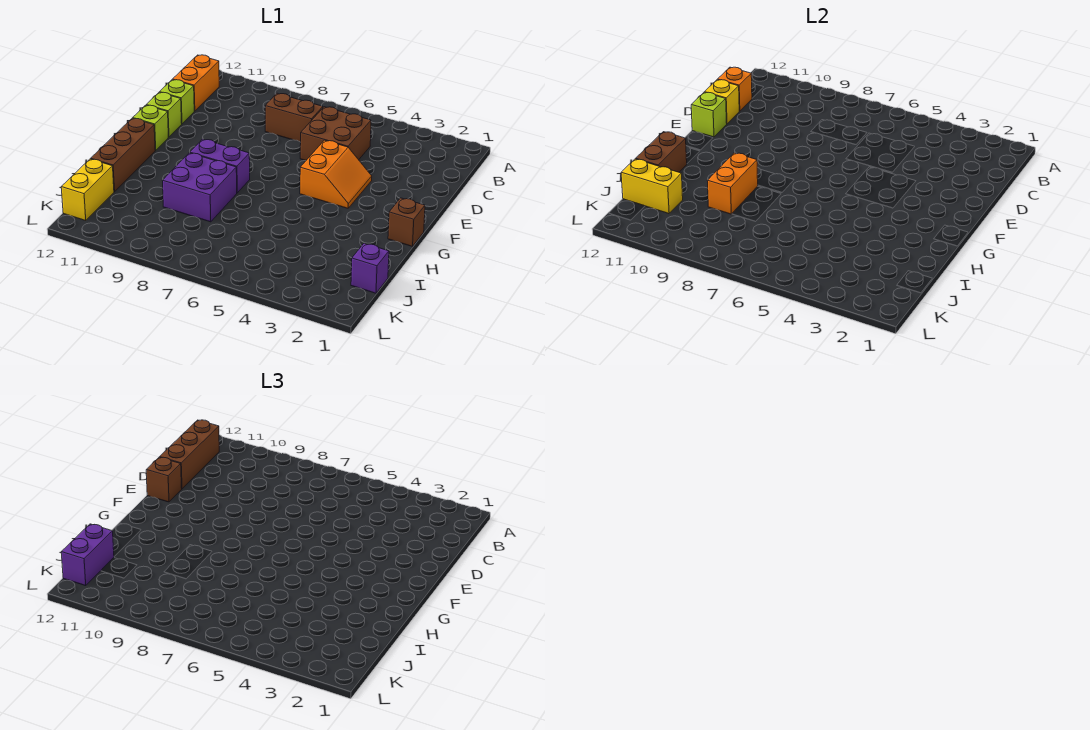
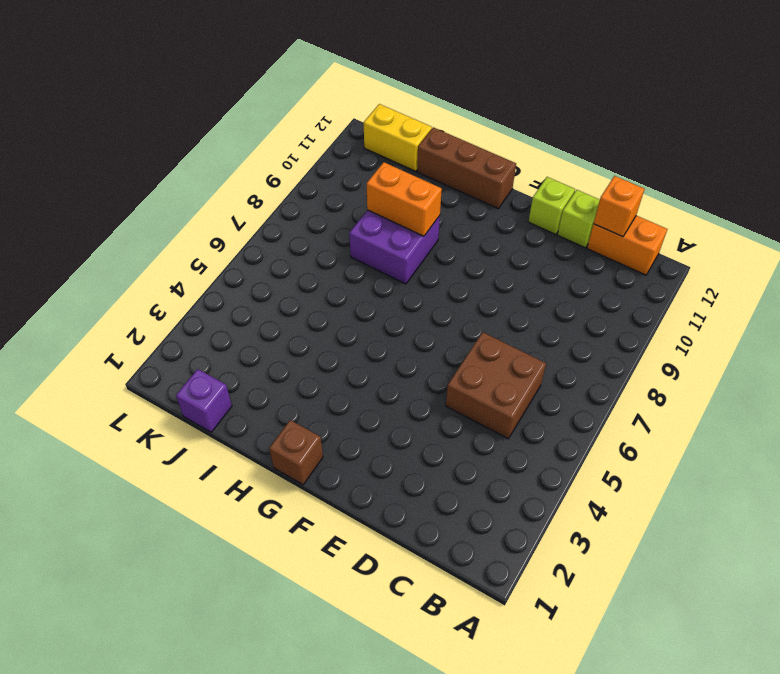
none -> brown brick C7:C8 level 1
none -> orange slope E4:F5 level 1 top 5
none -> lime brick F12 level 1

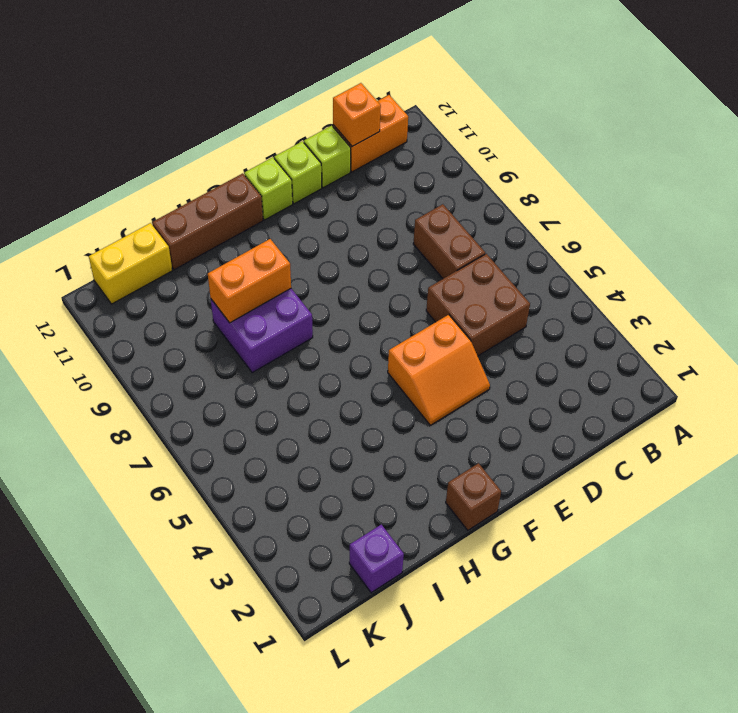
none -> purple brick G8:G9 level 1
none -> yellow brick D12 level 2
none -> lime brick E12 level 2

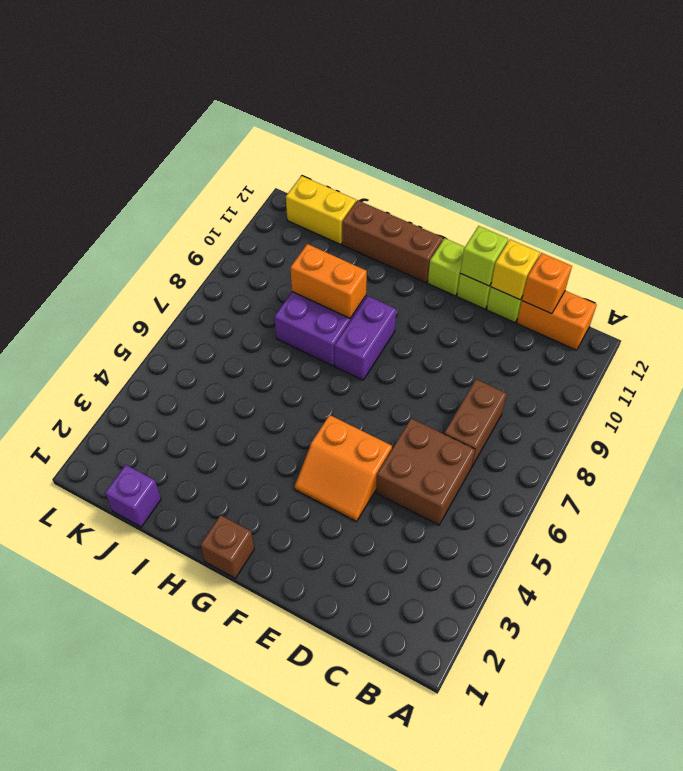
none -> brown brick H12:I12 level 2
none -> yellow brick J11:J12 level 2
none -> brown brick B12:D12 level 3

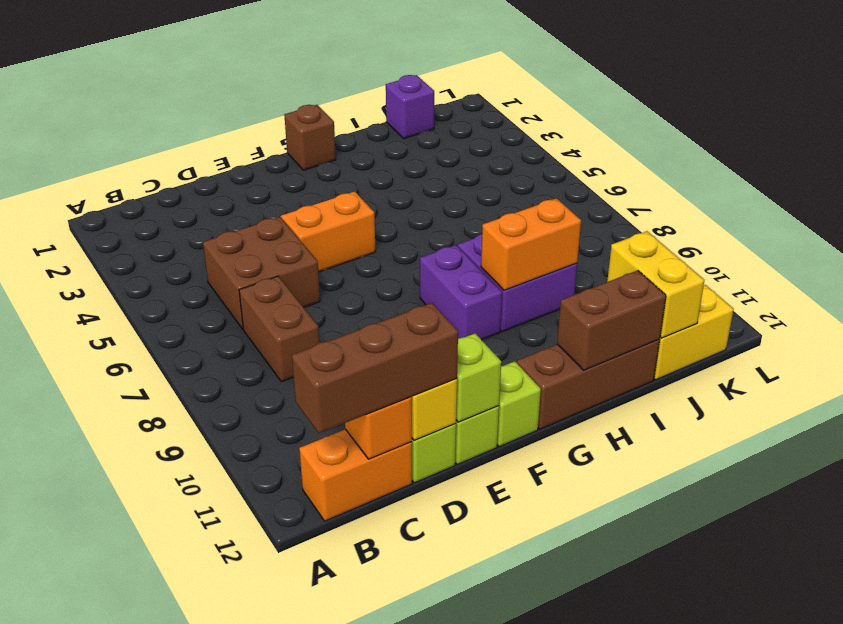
none -> brown brick E12 level 3
none -> purple brick J12:K12 level 3

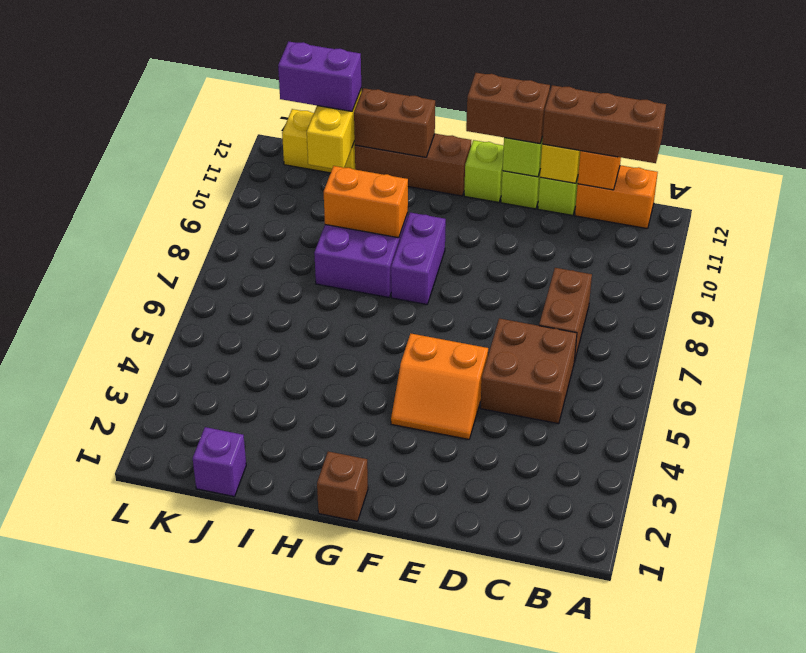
brown brick E12:F12 level 3 -> brown brick E12 level 3

